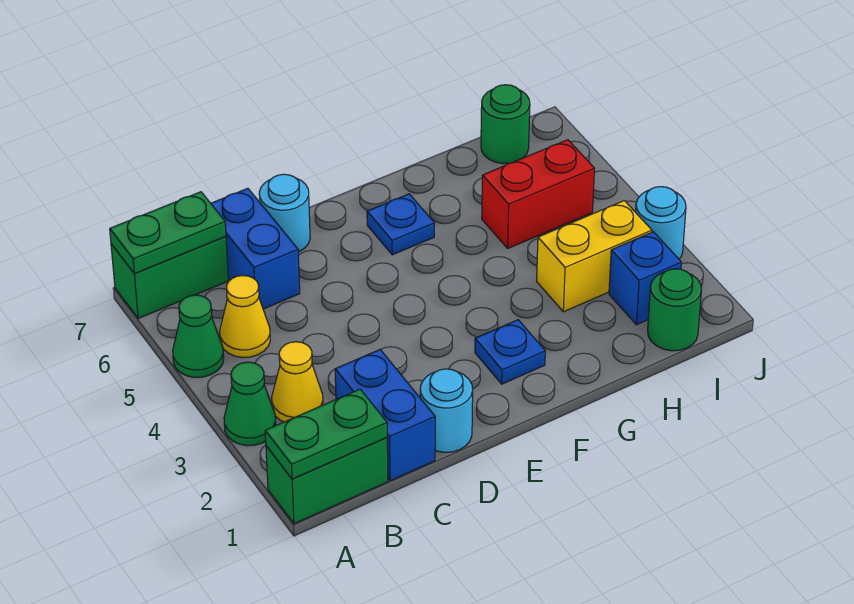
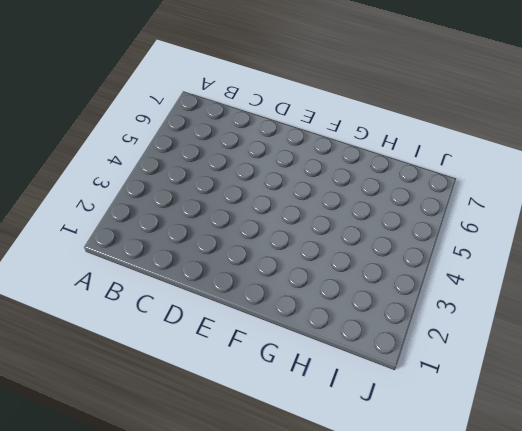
none -> green brick A1:B1 level 1
none -> green cone A3 level 1
none -> green cone A5 level 1

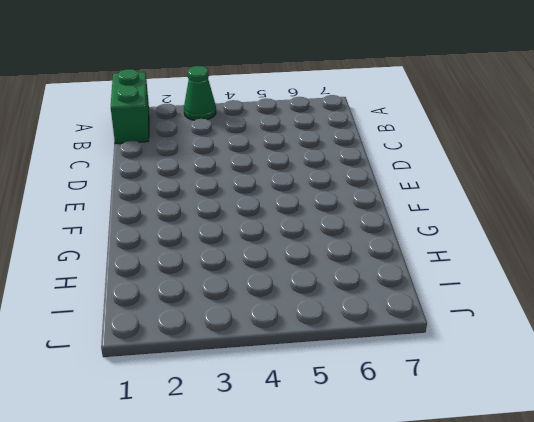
none -> green cone A5 level 1
none -> green brick A7:B7 level 1
none -> yellow cone B3 level 1

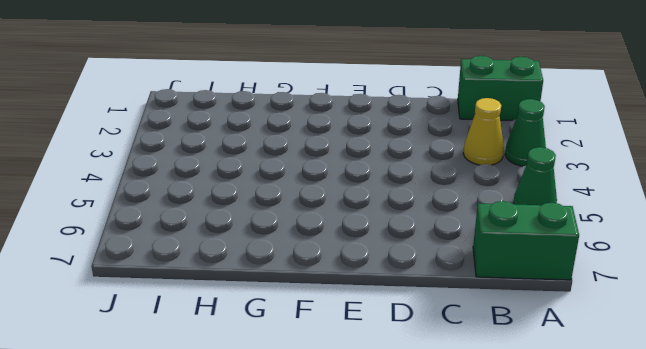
none -> yellow cone B5 level 1
none -> blue brick C1:C2 level 1
none -> blue brick C6:C7 level 1

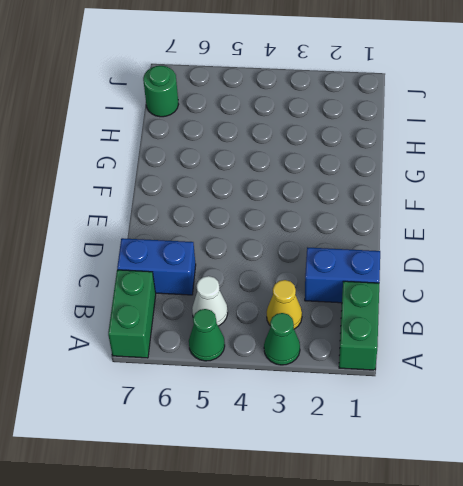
white cone B5 level 1 -> yellow cone B5 level 1
none -> cyan round brick D1 level 1
none -> cyan round brick D7 level 1
none -> blue plate F2 level 1

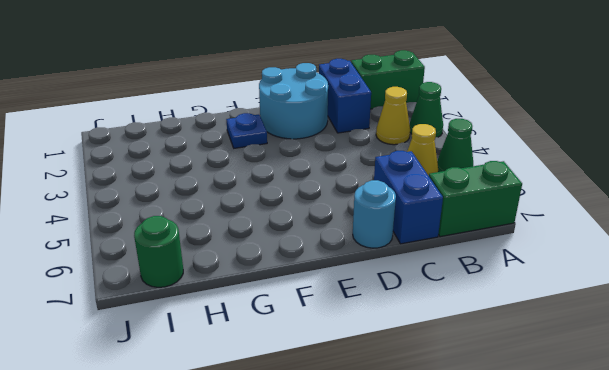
cyan round brick D1:E2 level 1 -> cyan round brick D1 level 1
none -> blue plate F6 level 1
none -> yellow brick H3:I3 level 1
none -> red brick H5:I5 level 1

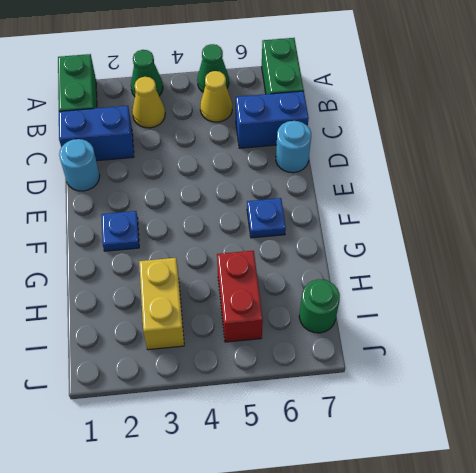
none -> green round brick I1 level 1
none -> blue brick I2 level 1
none -> cyan round brick J3 level 1

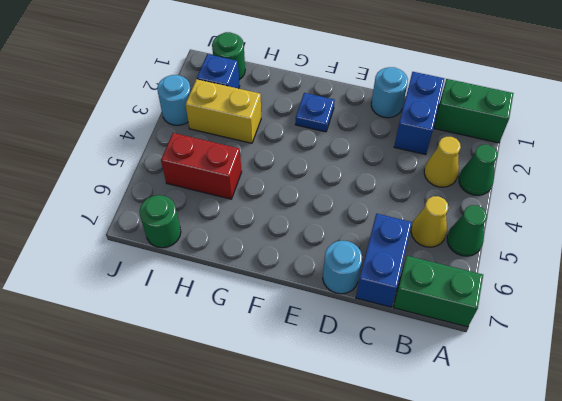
none -> blue plate F6 level 1
none -> green plate A1:B1 level 2
none -> green plate A7:B7 level 2

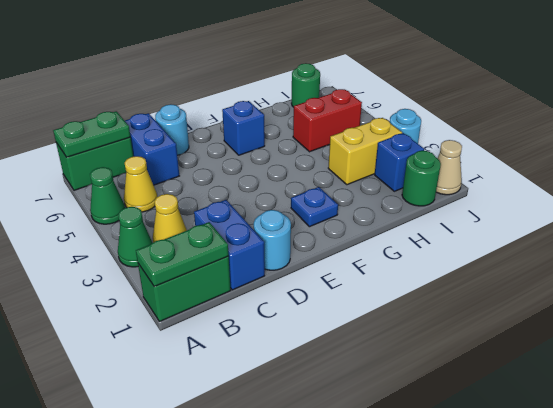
blue brick F6 level 1 -> blue plate F6 level 1
tan cone J1 level 1 -> none

